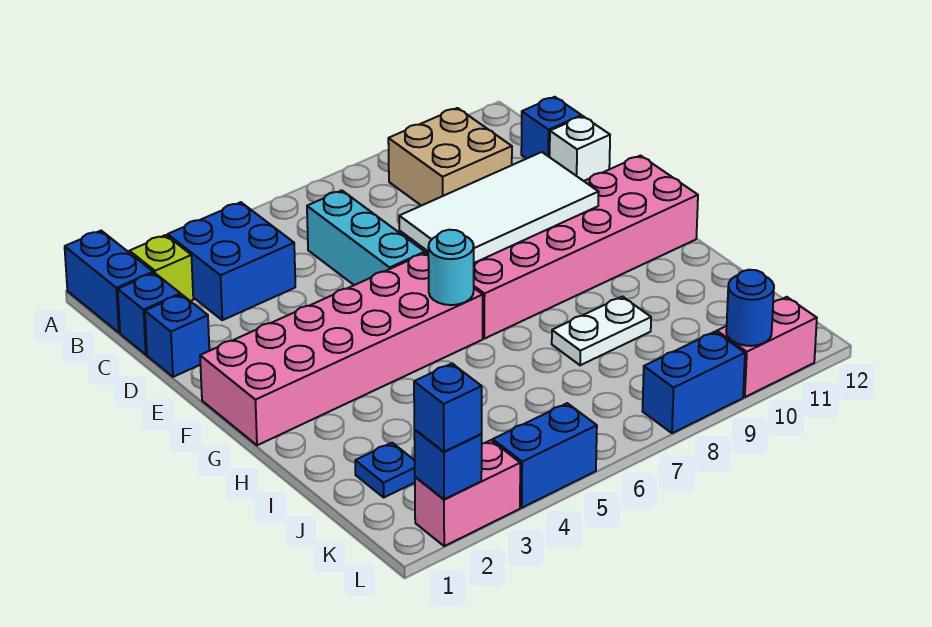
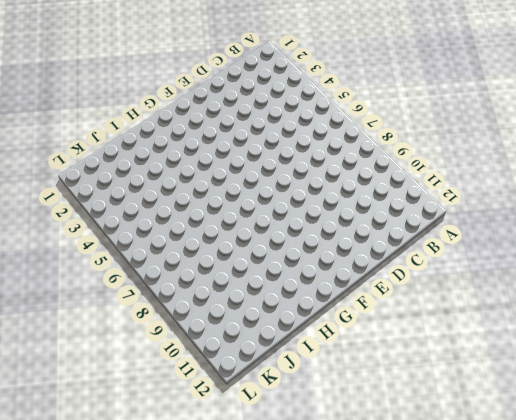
none -> blue brick A1:B1 level 1
none -> lime brick B2 level 1
none -> blue brick B3:C4 level 1

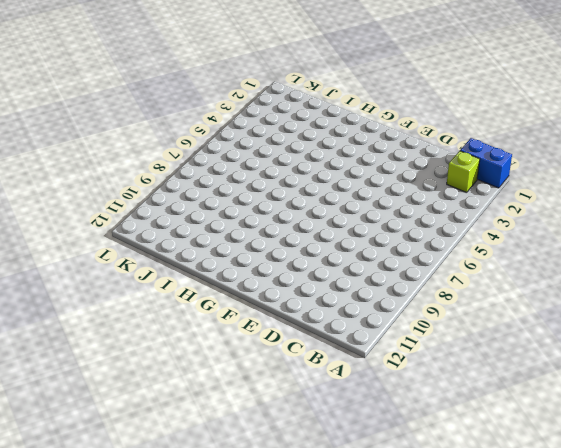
none -> blue brick B3:C4 level 1
none -> tan brick B9:C10 level 1
none -> blue brick C1 level 1

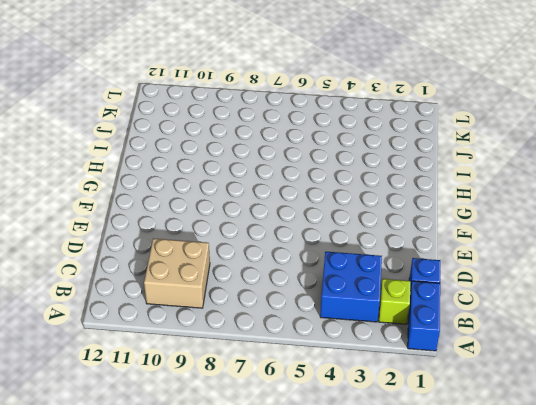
none -> cyan brick C6:E6 level 1
none -> blue brick C12 level 1
none -> blue brick D1 level 1

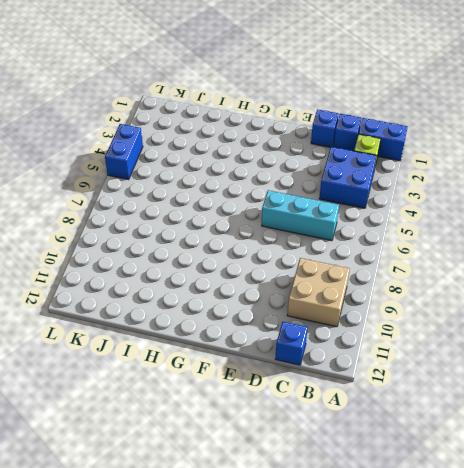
none -> white brick D12 level 1
none -> pink brick F1:G6 level 1
none -> pink brick F7:G12 level 1

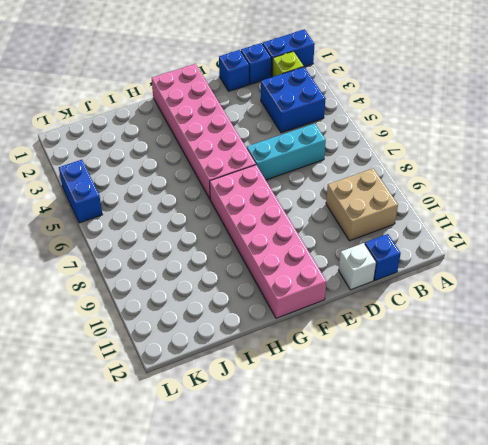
none -> white plate I8:I9 level 1
none -> blue plate J2 level 1
none -> pink brick L2:L3 level 1

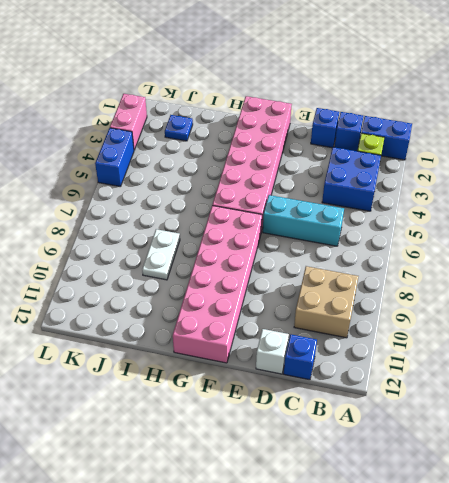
none -> blue brick L8:L9 level 1
none -> pink brick L10:L11 level 1
none -> white tile E7:F10 level 2

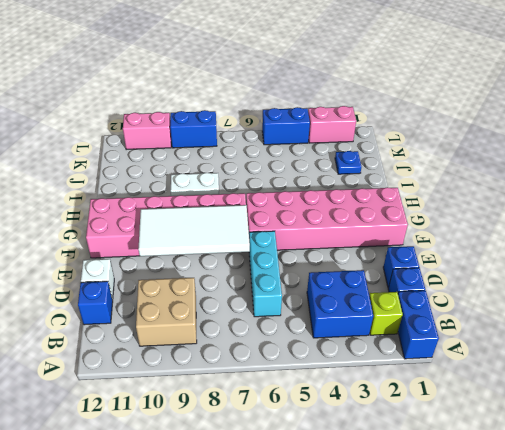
none -> cyan round brick G6 level 2
none -> blue brick L2 level 2
none -> blue round brick L10 level 2

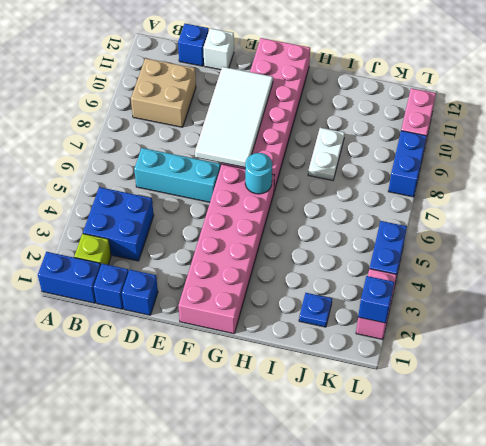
none -> blue round brick L10 level 2
none -> blue brick L2 level 3

